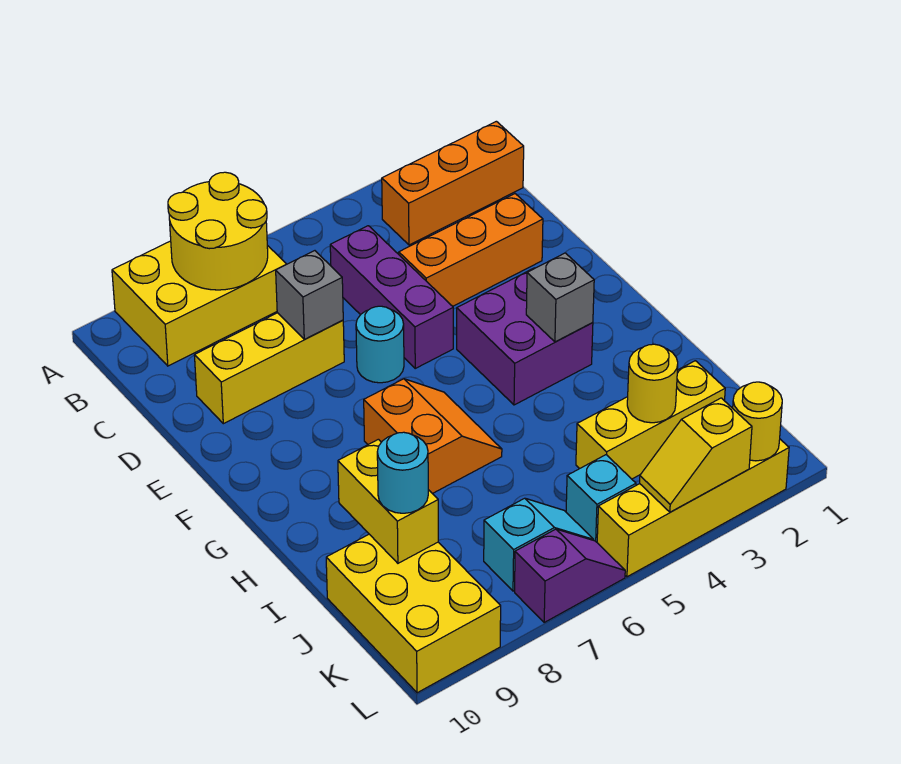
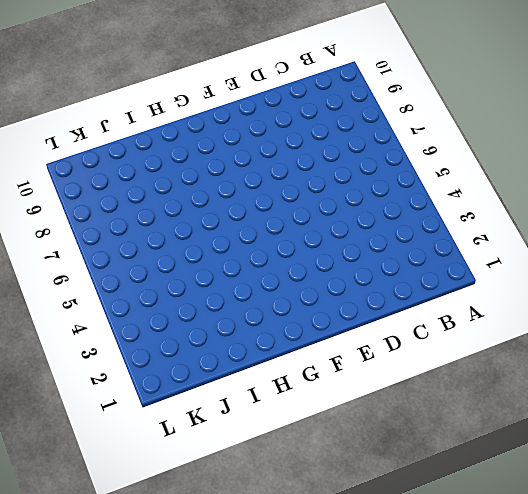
none -> yellow brick A7:B9 level 1
none -> orange brick B1:B3 level 1
none -> purple brick C5:E5 level 1

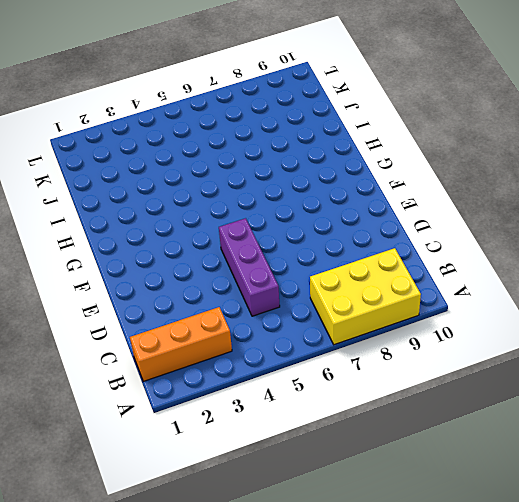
none -> orange brick D2:D4 level 1
none -> yellow brick D7:D9 level 1
none -> cyan round brick E6 level 1

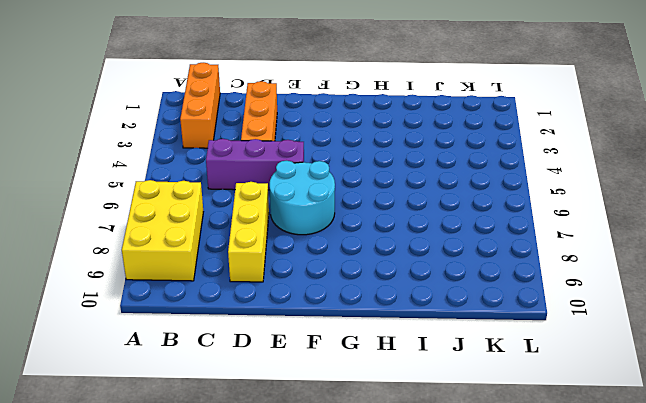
cyan round brick E6:F7 level 1 -> cyan round brick E6 level 1
none -> purple brick F3:G4 level 1
none -> orange slope G6:H7 level 1 top 7
none -> yellow brick J2:J4 level 1

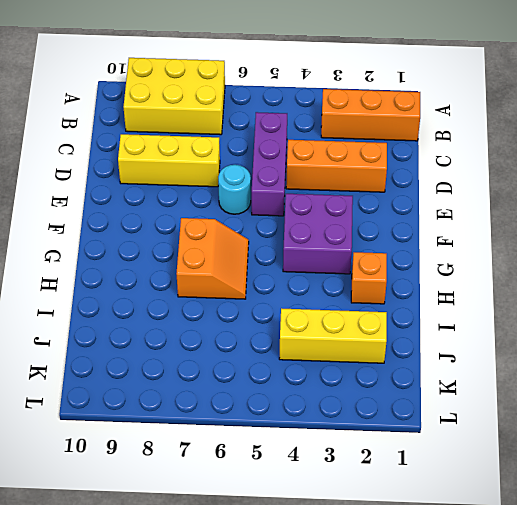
orange brick H2 level 1 -> none
none -> yellow brick J9:L10 level 1
none -> cyan brick K5 level 1
none -> cyan slope K6:K7 level 1 top 7

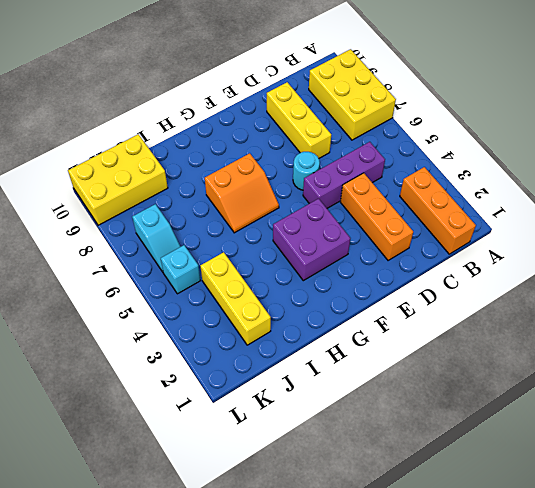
none -> yellow brick L2:L5 level 1
none -> purple slope L6:L7 level 1 top 7
none -> yellow round brick A7:B8 level 2

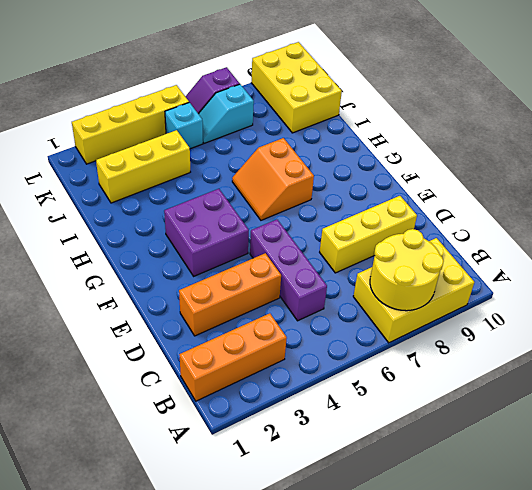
none -> cyan round brick E6 level 1
none -> grey brick D7 level 2
none -> grey brick G3 level 2

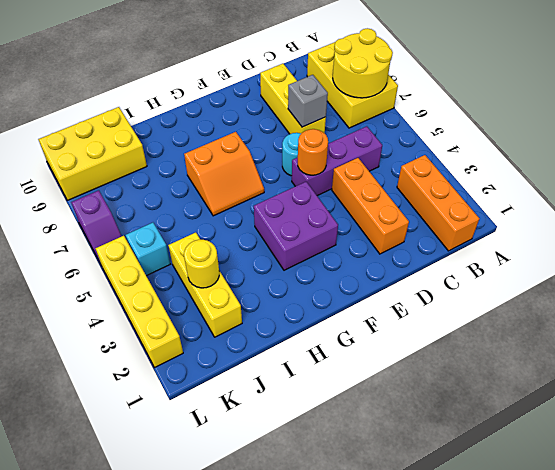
orange round brick E5 level 2 -> none
none -> cyan slope K6:K7 level 1 top 7
none -> grey brick G3 level 2
none -> yellow brick I9:J9 level 2

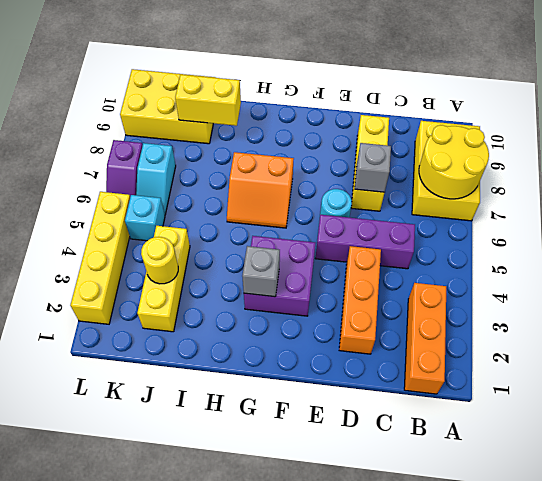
none -> yellow round brick L2 level 2
none -> yellow slope L3:L4 level 2 top 3
none -> cyan round brick J9 level 3

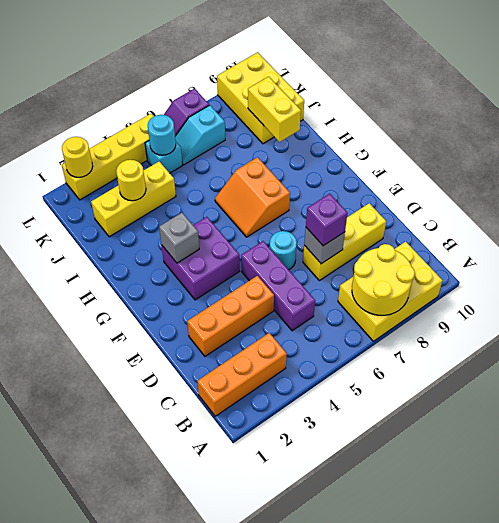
purple brick D7 level 3 -> none
cyan round brick K5 level 2 -> cyan round brick J9 level 3
none -> yellow slope L3:L4 level 2 top 3

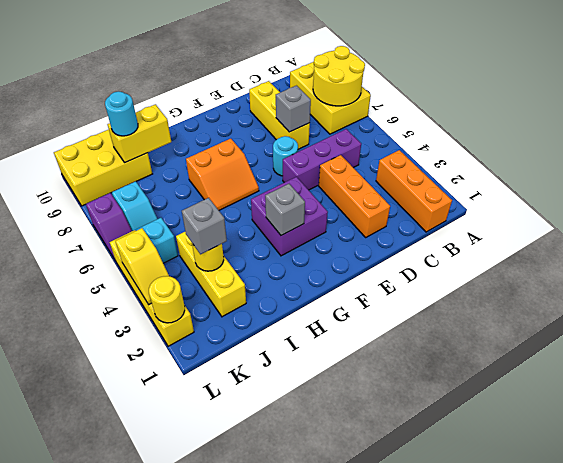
grey brick J3 level 3 -> none
yellow slope L3:L4 level 2 top 4 -> yellow slope L3:L4 level 2 top 3

